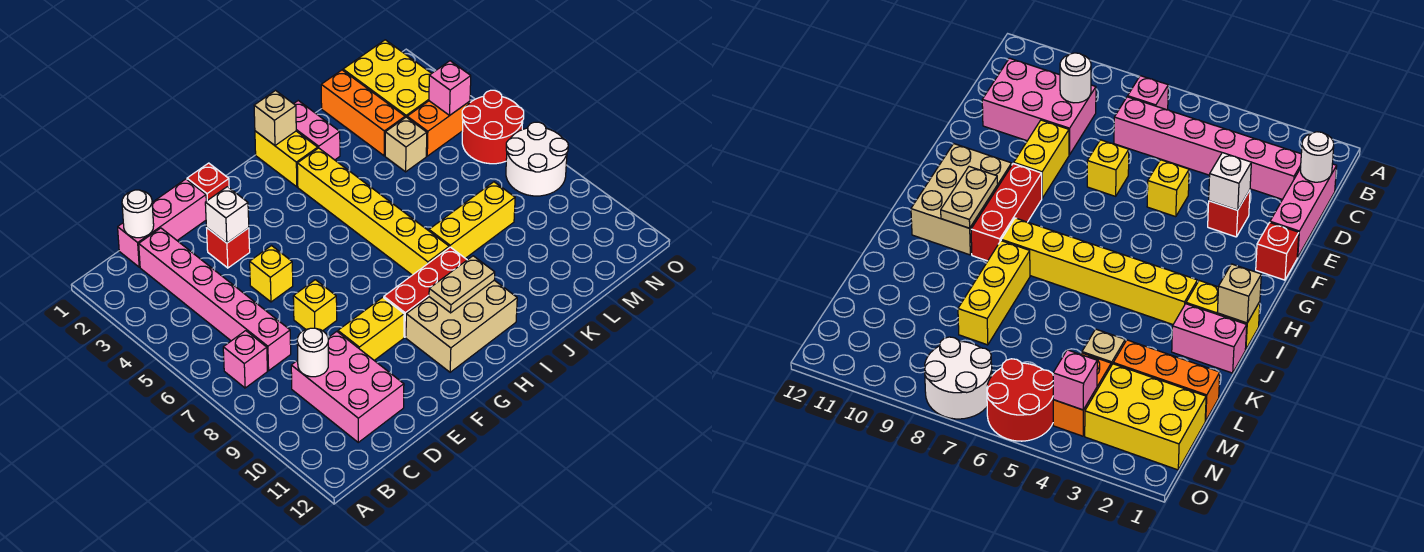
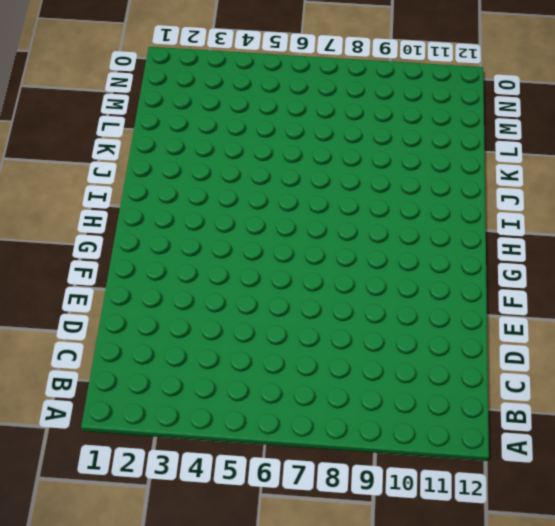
none -> pink brick B7 level 1
none -> pink brick C1:E1 level 1
none -> pink brick C2:C7 level 1

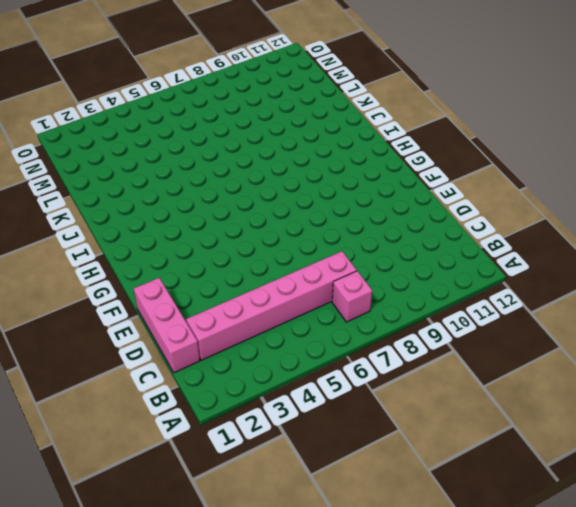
none -> pink brick C9:D11 level 1
none -> red brick E3 level 1
none -> yellow brick E5 level 1

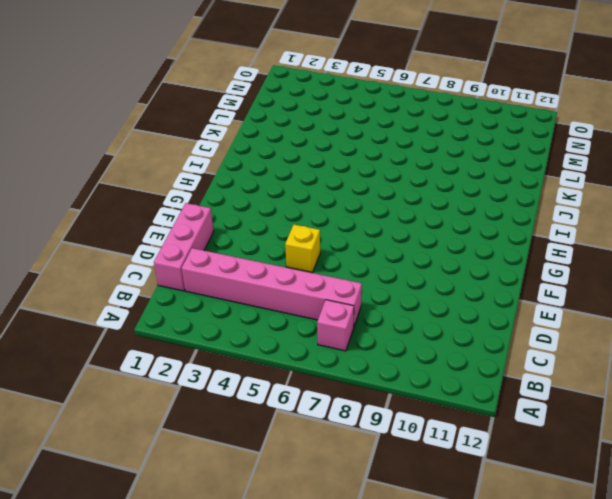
none -> pink brick C9:D11 level 1
none -> red brick E3 level 1
none -> yellow brick E7 level 1

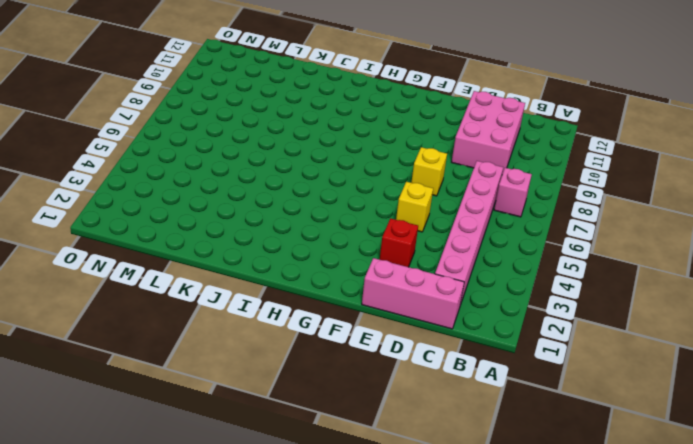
none -> yellow brick E9:F9 level 1
none -> red brick F1 level 1
none -> red brick G9:I9 level 1

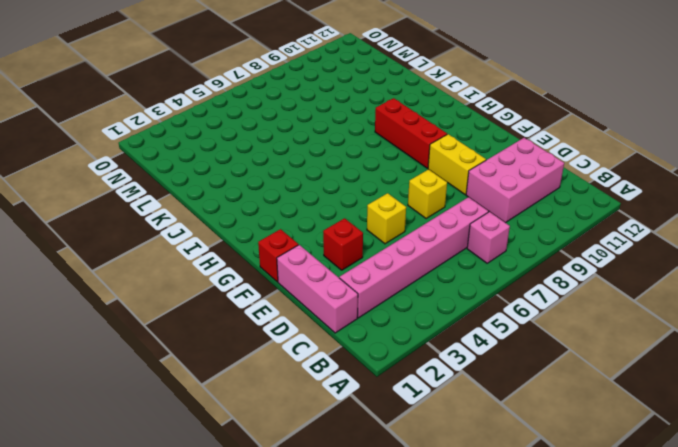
none -> tan brick G10:I11 level 1
none -> yellow brick I1:I2 level 1
none -> yellow brick I3:I8 level 1

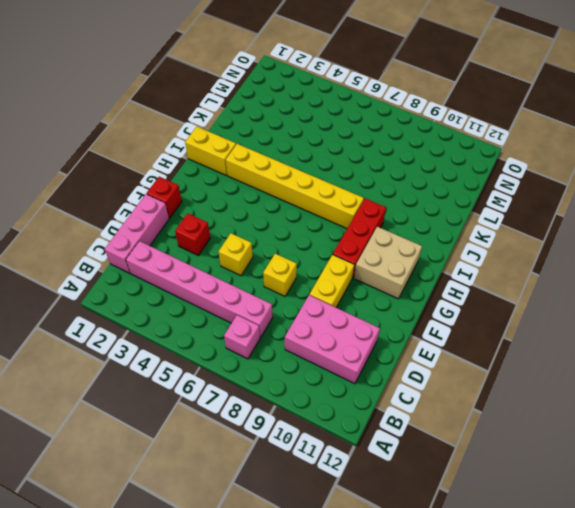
tan brick G10:H11 level 1 -> tan brick G10:I11 level 1
none -> pink brick J1:J2 level 1
none -> yellow brick J8:L8 level 1
none -> orange brick L1:L3 level 1

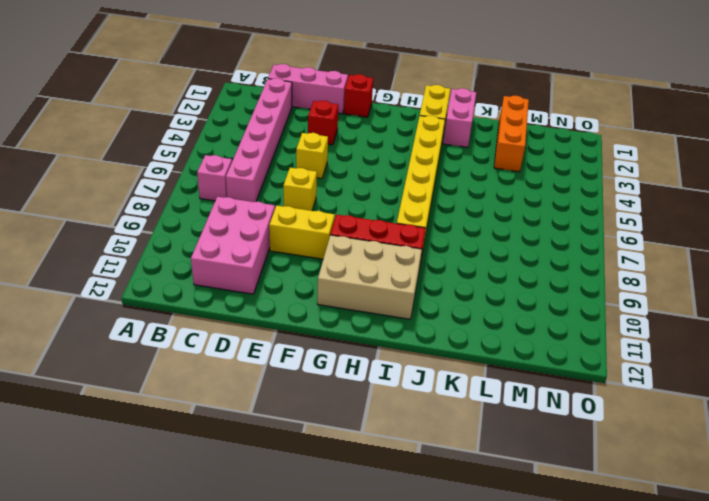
none -> yellow brick J8:L8 level 1
none -> tan brick L4 level 1
none -> yellow brick M1:N3 level 1

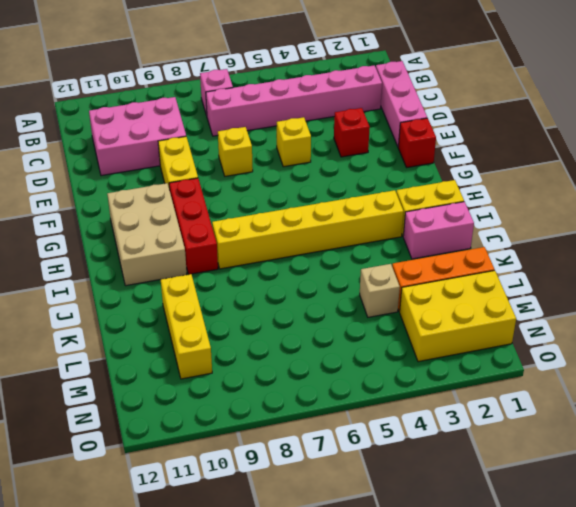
yellow brick K10:M10 level 1 -> yellow brick J8:L8 level 1
none -> orange brick M4:N4 level 1
none -> red round brick N5:O6 level 1
none -> white round brick N7:O8 level 1

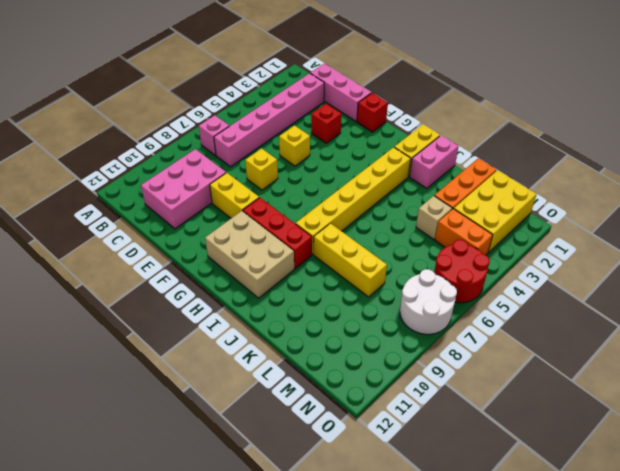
none -> white round brick C1 level 2
none -> white round brick C9 level 2
none -> white brick E3 level 2

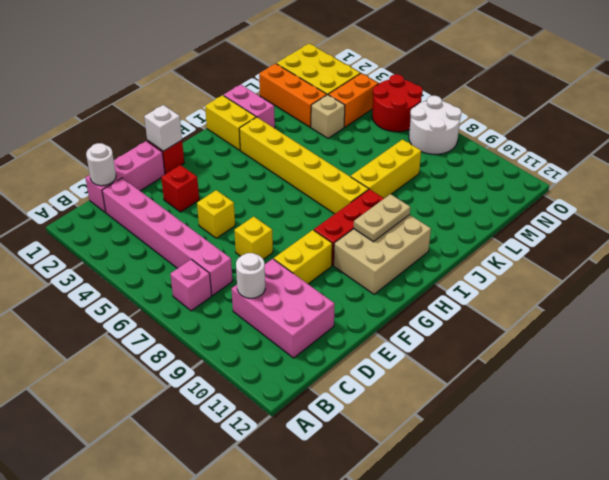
white brick F1 level 2 -> white brick E3 level 2
none -> tan brick I1 level 2
none -> pink brick N4 level 2

